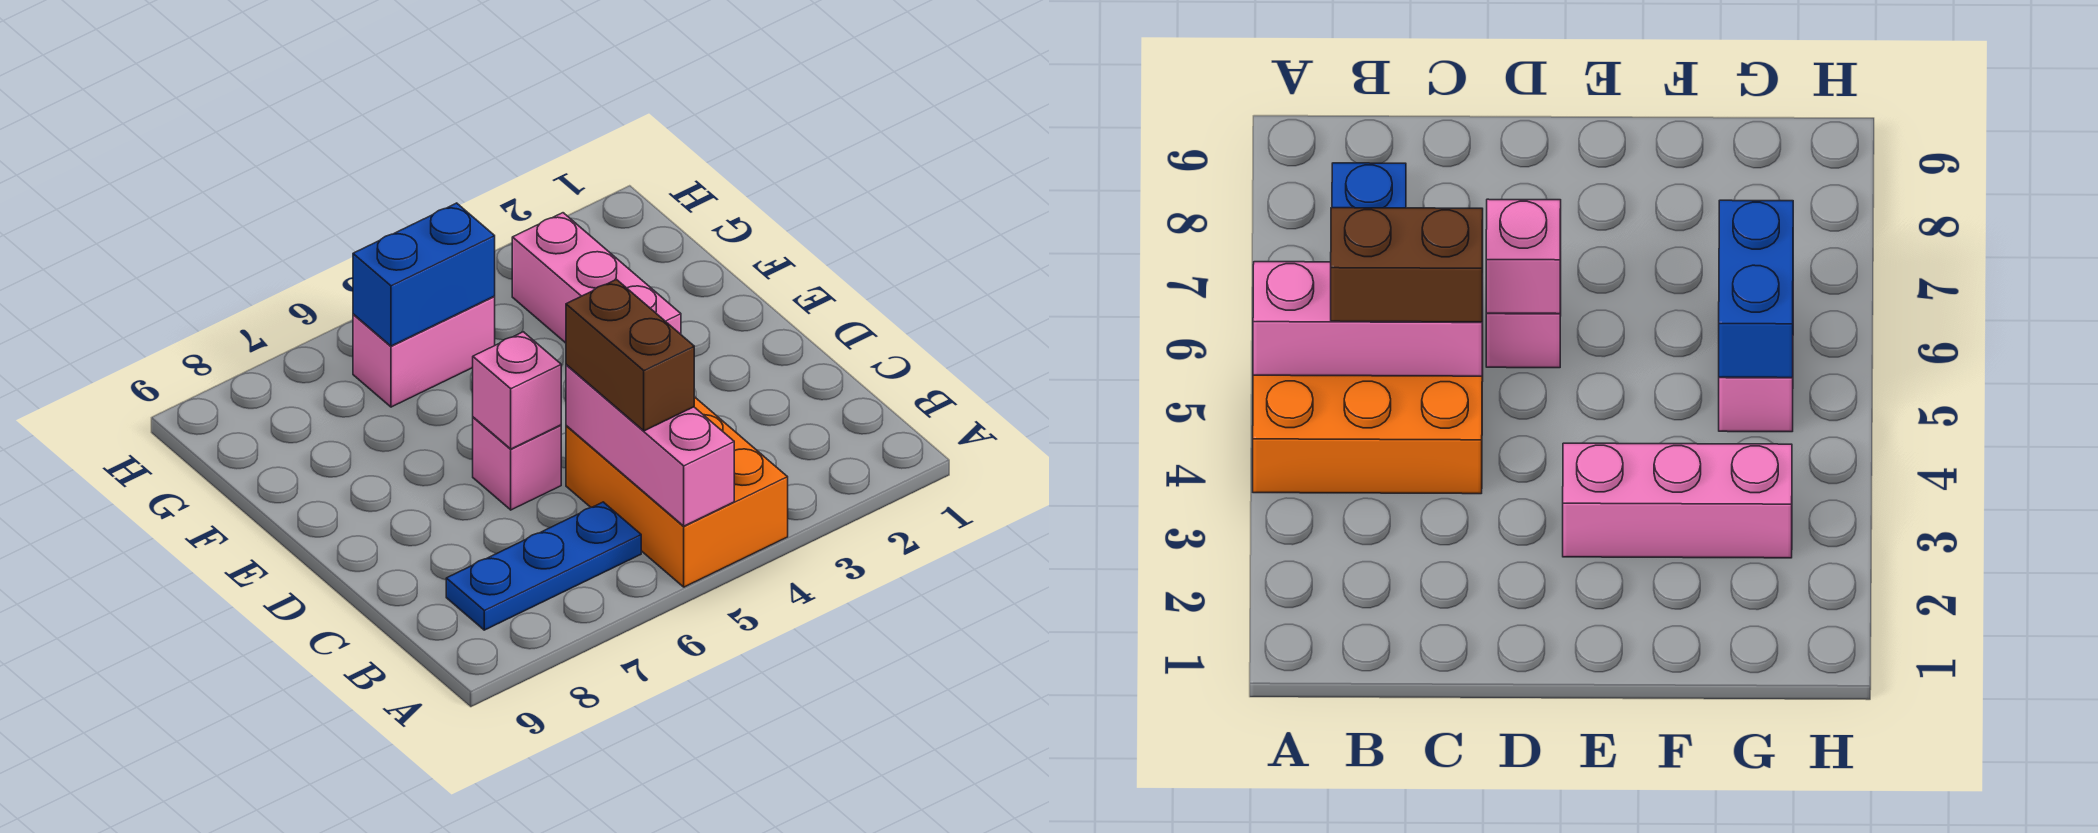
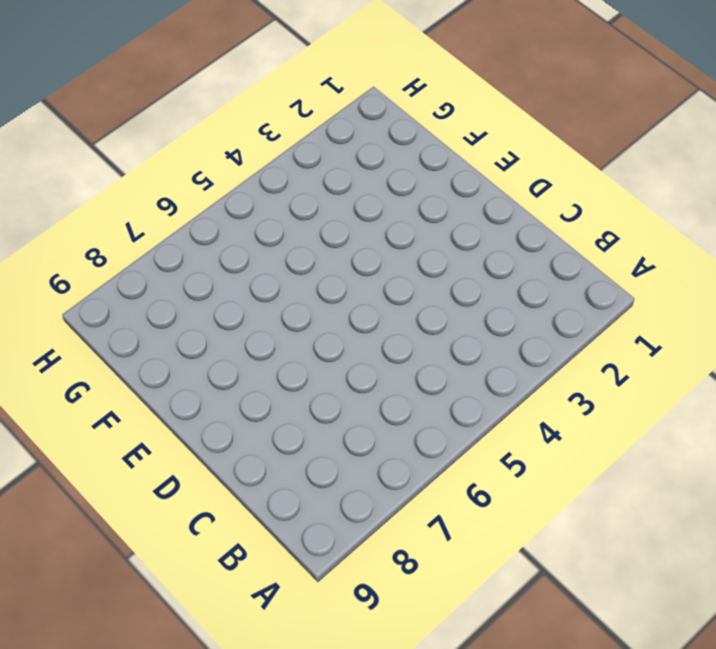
none -> orange brick A4:C5 level 1
none -> blue plate B6:B8 level 1

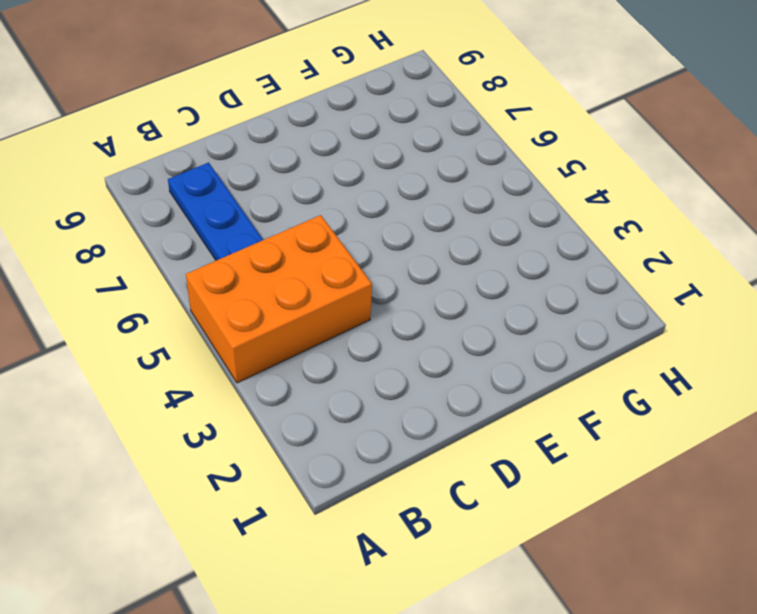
none -> pink brick D6 level 1
none -> pink brick E3:G3 level 1

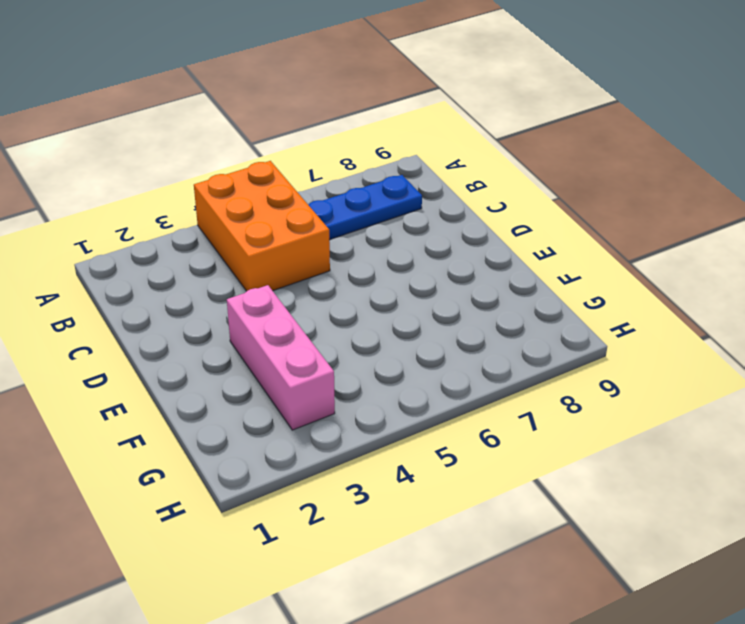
none -> pink brick D6 level 1
none -> pink brick G5:G6 level 1

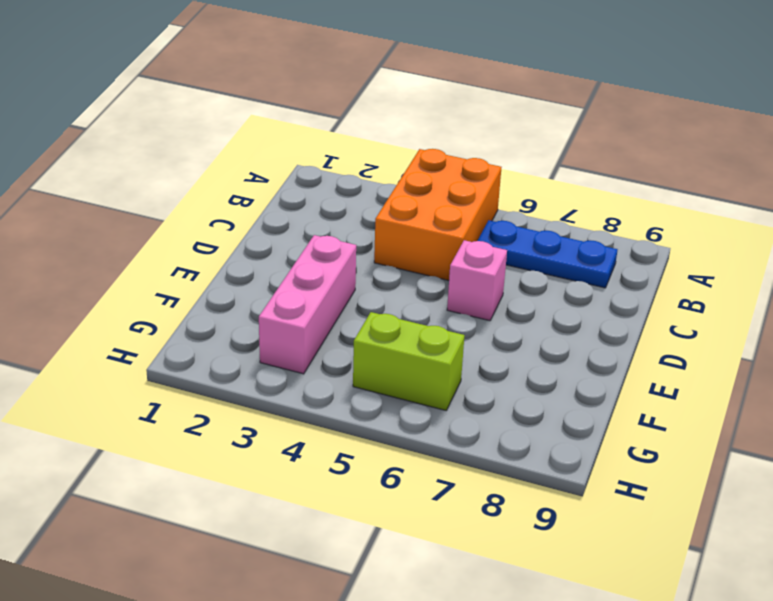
lime brick G5:G6 level 1 -> pink brick G5:G6 level 1
none -> pink brick A5:C5 level 2
none -> pink brick D6 level 2

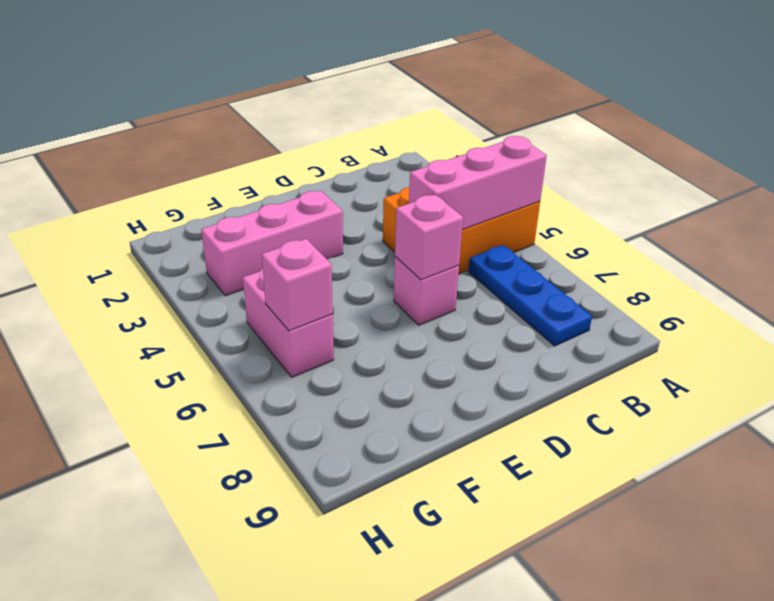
pink brick G6 level 2 -> blue brick G5:G6 level 2
none -> brown brick B5:C5 level 3

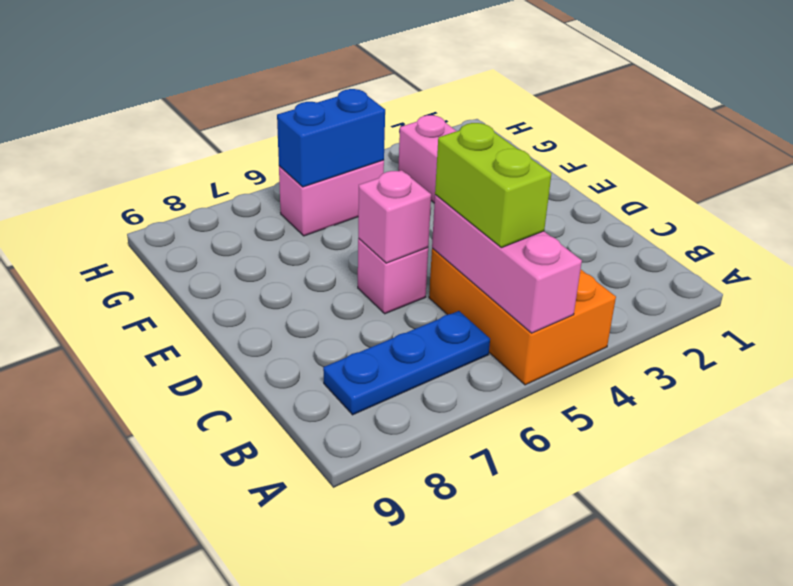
lime brick B5:C5 level 3 -> brown brick B5:C5 level 3

